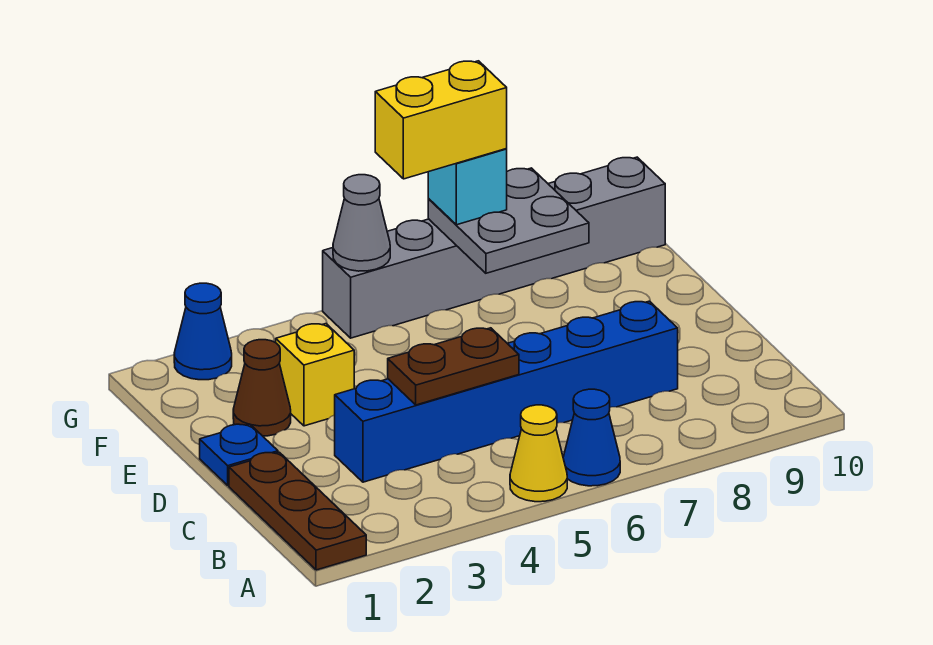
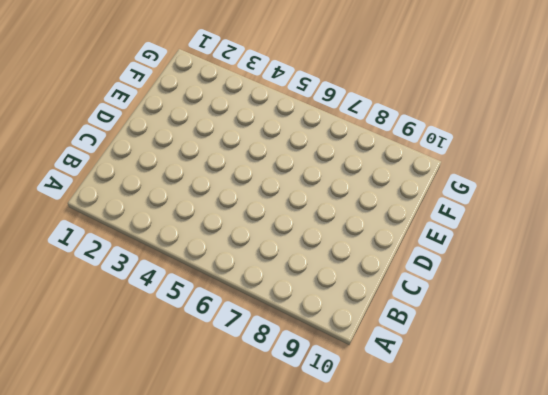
none -> brown plate A1:C1 level 1
none -> yellow cone A5 level 1
none -> blue cone A6 level 1

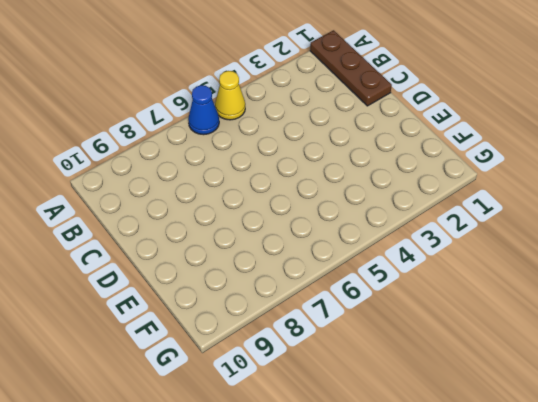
none -> blue brick C3:C8 level 1
none -> blue plate D1 level 1
none -> brown cone E2 level 1

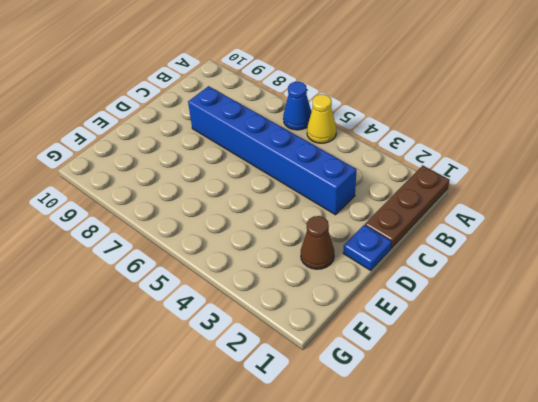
none -> yellow brick E3 level 1
none -> blue cone G2 level 1
none -> grey brick G5:G10 level 1

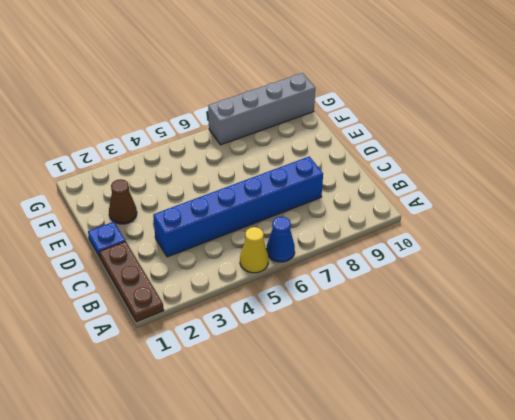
grey brick G7:G10 level 1 -> grey brick G5:G10 level 1
none -> yellow brick E3 level 1
none -> blue cone G2 level 1
none -> brown plate C4:C5 level 2

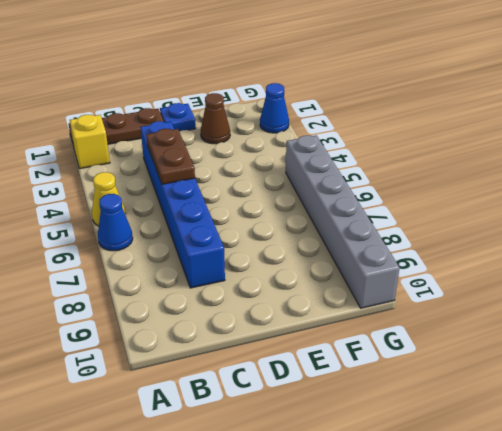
yellow brick A2 level 1 -> yellow brick E3 level 1
none -> grey plate F7:G8 level 2
none -> grey cone G5 level 2
none -> cyan brick G7 level 3

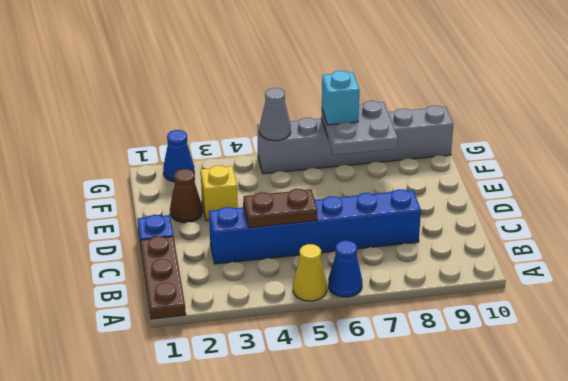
none -> yellow brick G6:G7 level 4

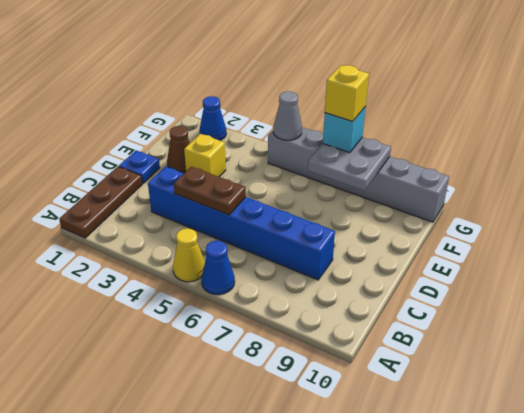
yellow brick G7 level 4 -> yellow brick G6:G7 level 4

